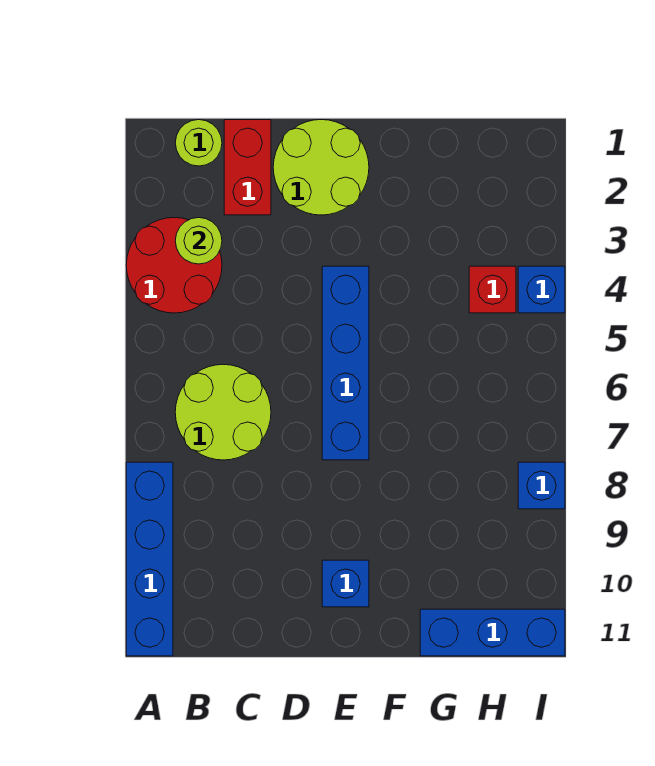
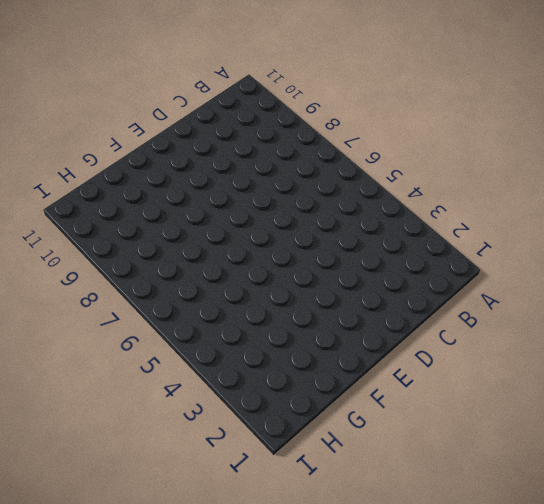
none -> red round brick A3:B4 level 1
none -> blue brick A8:A11 level 1
none -> lime round brick B1 level 1

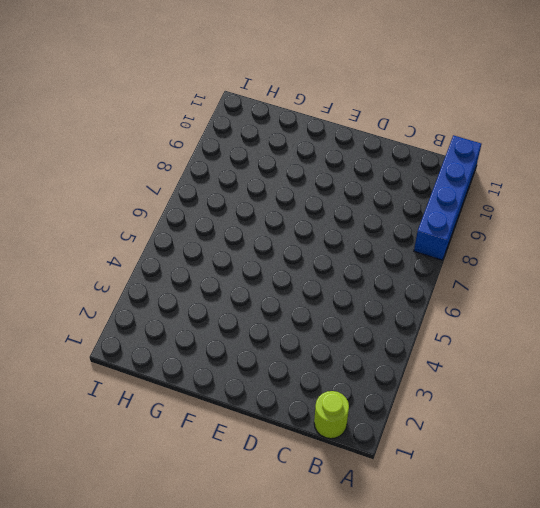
none -> red round brick A3:B4 level 1
none -> lime round brick B6:C7 level 1
none -> red brick C1:C2 level 1

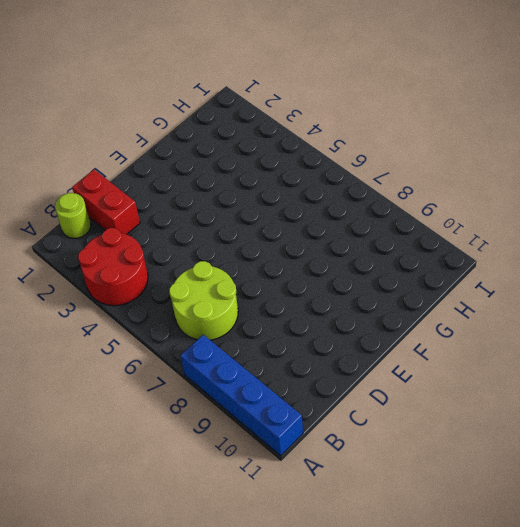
none -> lime round brick D1:E2 level 1
none -> blue brick E4:E7 level 1
none -> blue brick E10 level 1

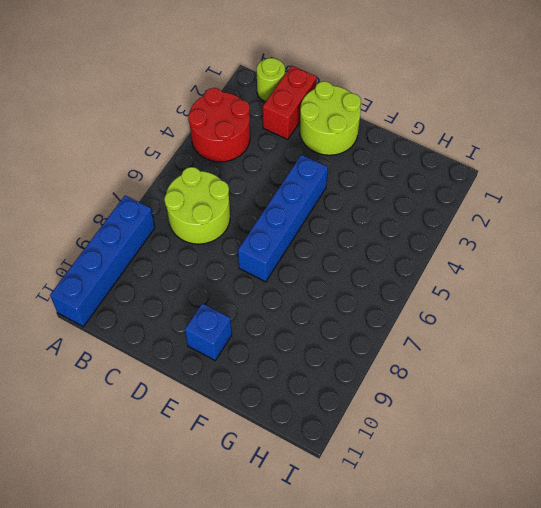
none -> blue brick G11:I11 level 1
none -> red brick H4 level 1
none -> blue brick I4 level 1

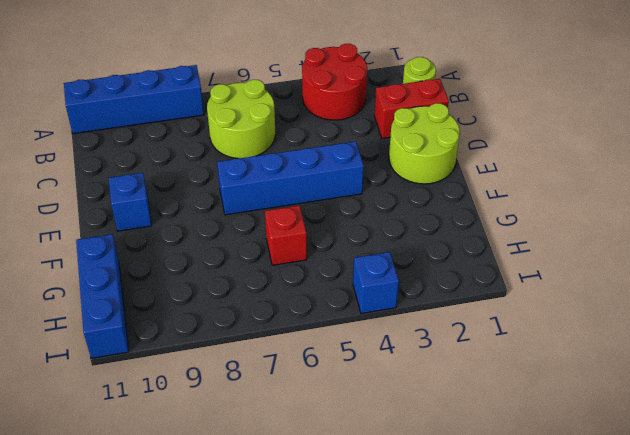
red brick G6 level 1 -> red brick H4 level 1
none -> blue brick I8 level 1
none -> lime round brick B3 level 2

